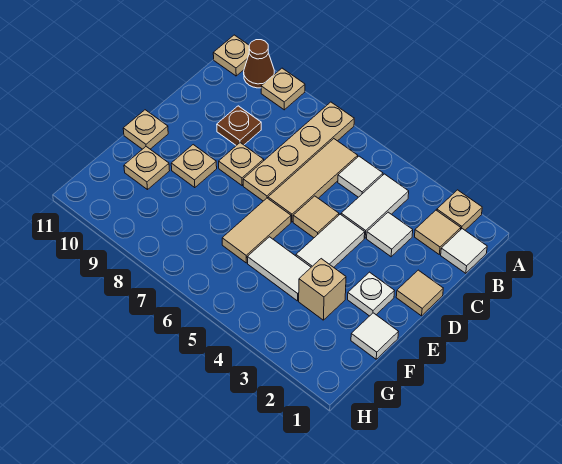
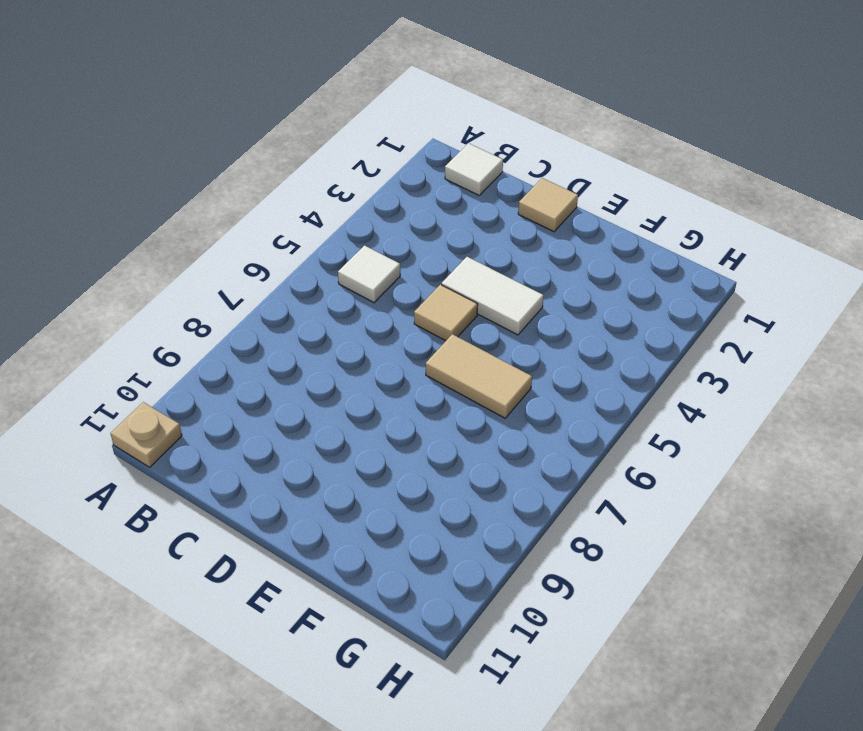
none -> tan plate A2 level 1
none -> tan plate A7:D7 level 1
none -> tan plate A9 level 1

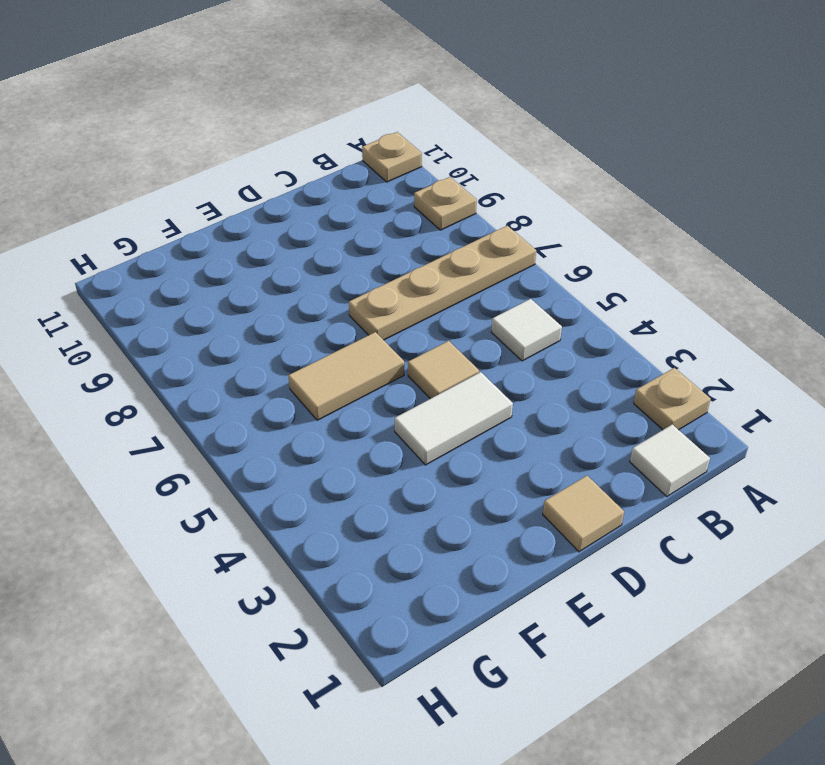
none -> brown cone A10 level 1
none -> tan tile B2 level 1
none -> white tile B4:C4 level 1

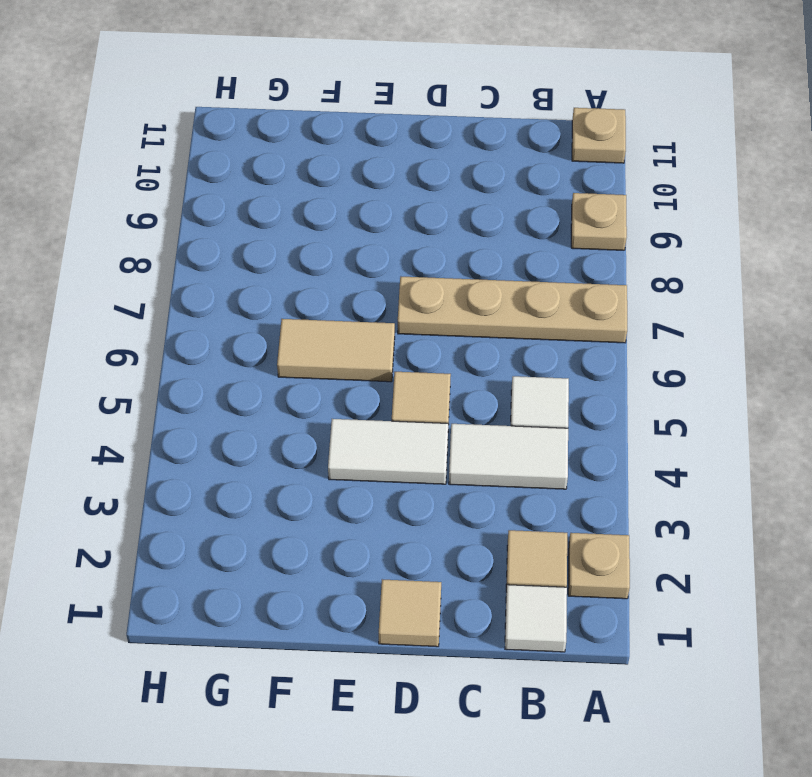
none -> brown cone A10 level 1
none -> tan tile B6:D6 level 1
none -> white tile C3 level 1

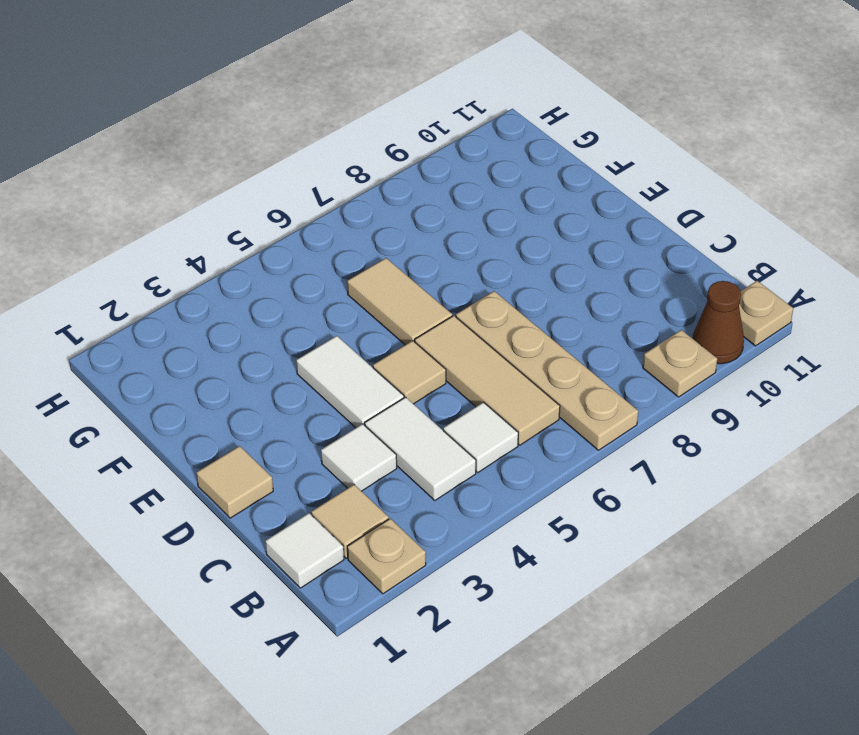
none -> brown plate C9 level 1
none -> tan plate D8 level 1
none -> white plate E2 level 1

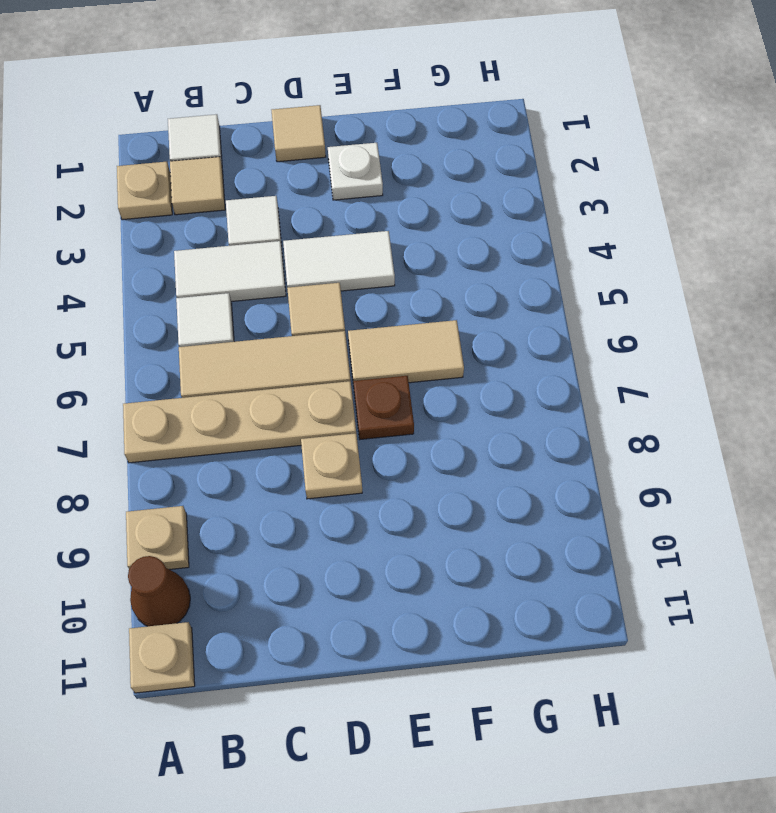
brown plate E7 level 1 -> brown plate C9 level 1
none -> tan plate E9 level 1
none -> tan plate E11 level 1
none -> white tile F1 level 1

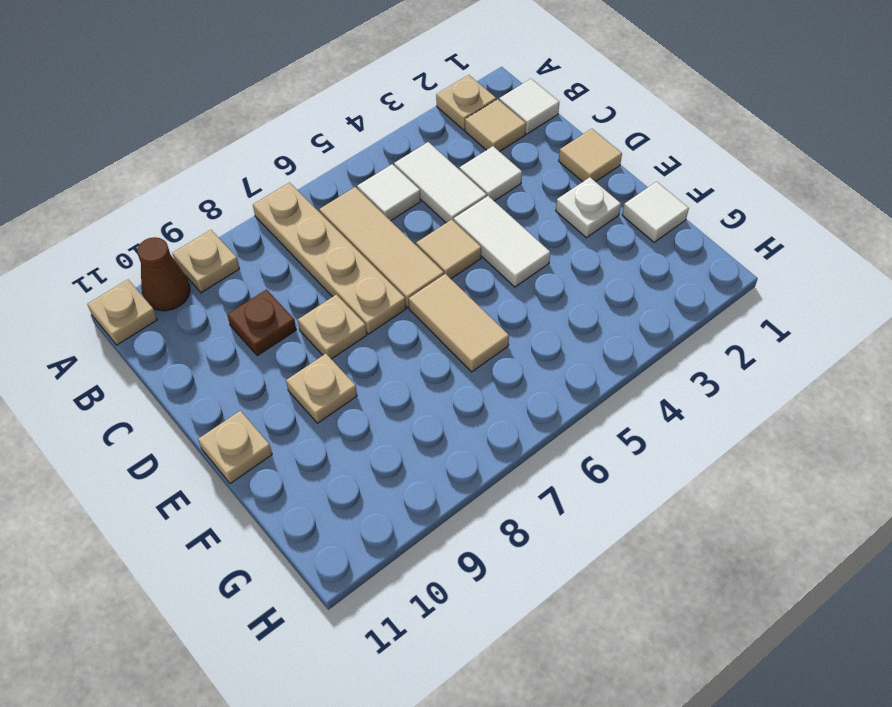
none -> tan brick F3 level 1
none -> white tile F4:F5 level 1
none -> tan plate F10 level 1

